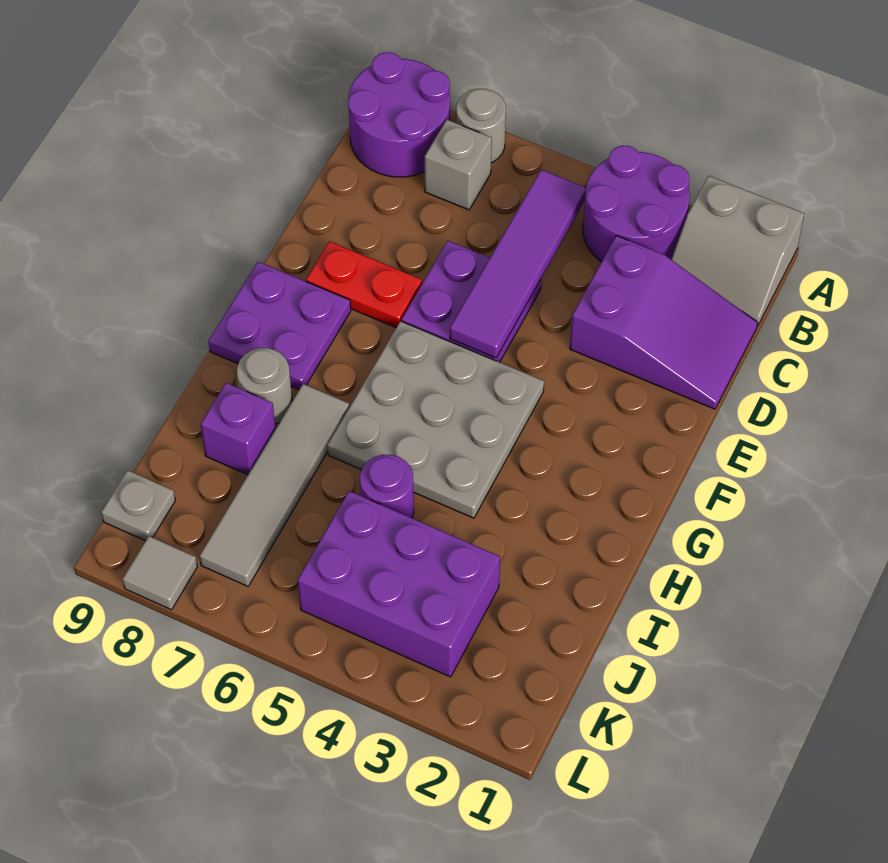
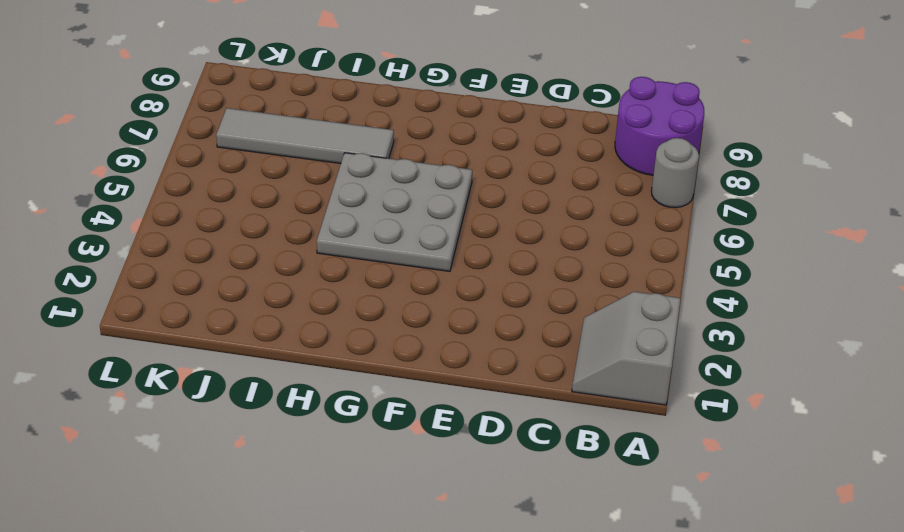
none -> purple round brick A3:B4 level 1
none -> grey brick B7 level 1
none -> purple slope C1:D3 level 1 top 3

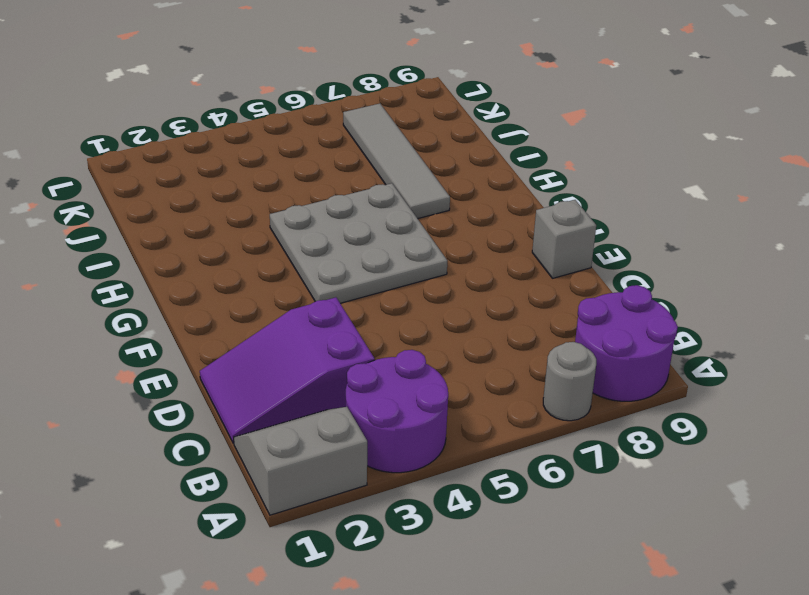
grey brick E9 level 1 -> grey brick B7 level 1
none -> purple plate D5:E6 level 1
none -> red plate E7:E8 level 1
none -> purple plate F8:G9 level 1

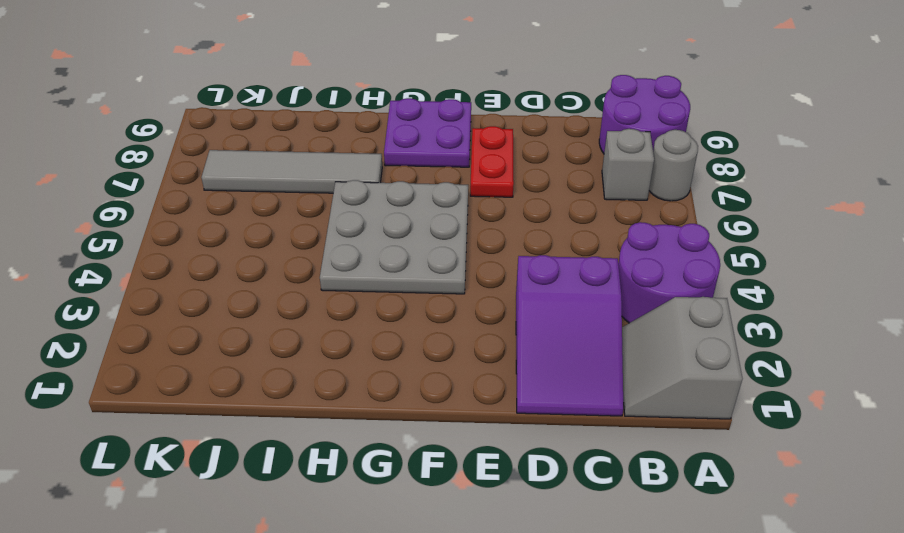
none -> purple plate D5:E6 level 1
none -> grey round brick H8 level 1
none -> purple round brick I5 level 1

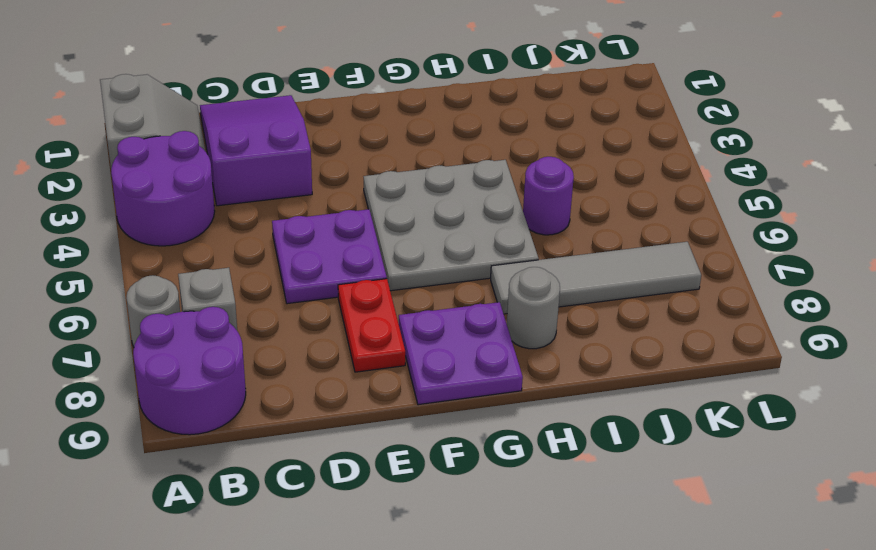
none -> purple brick I8 level 1
none -> purple brick J3:K5 level 1
none -> grey plate K9 level 1

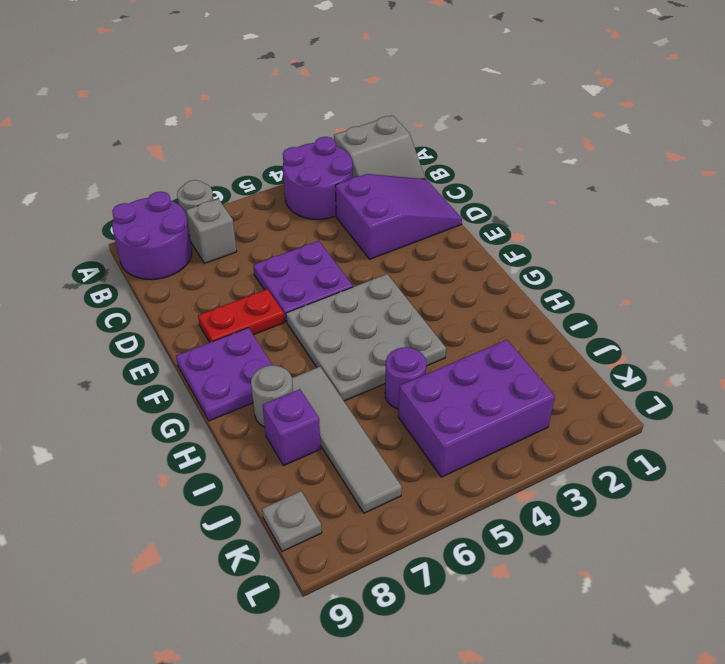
none -> grey tile L8 level 1
none -> purple tile B5:E5 level 2

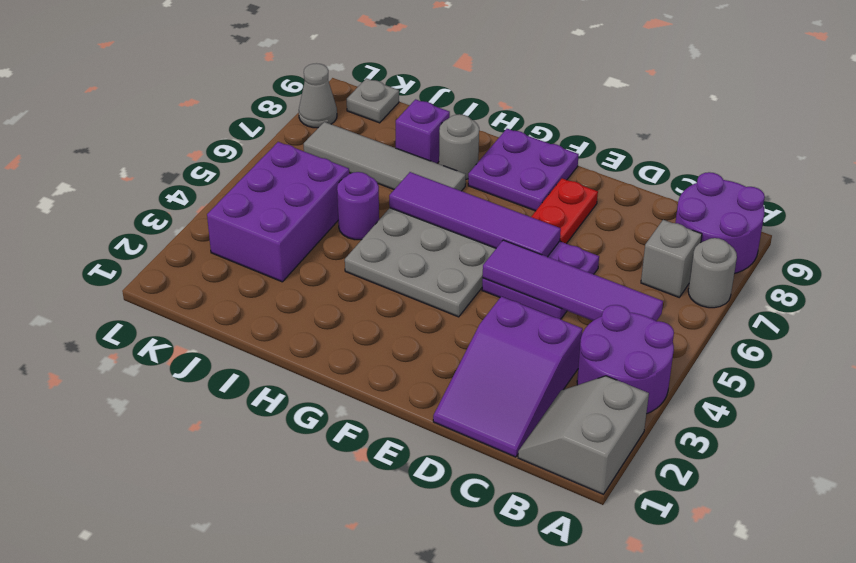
purple tile E6:H6 level 2 -> none
grey cone L8 level 1 -> grey tile L8 level 1

